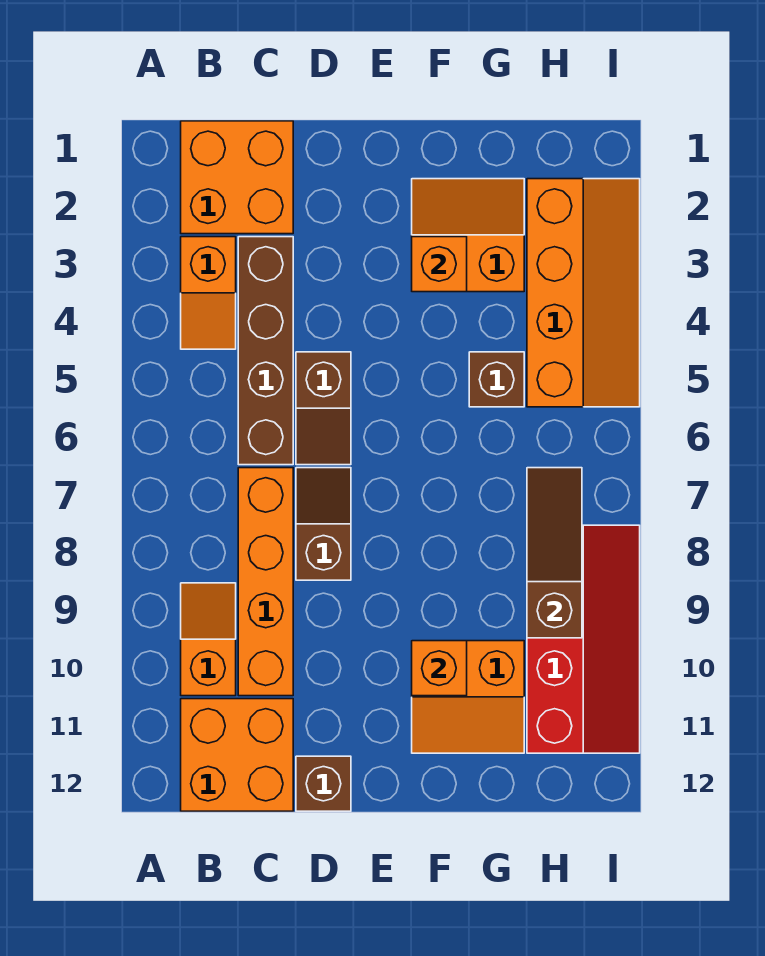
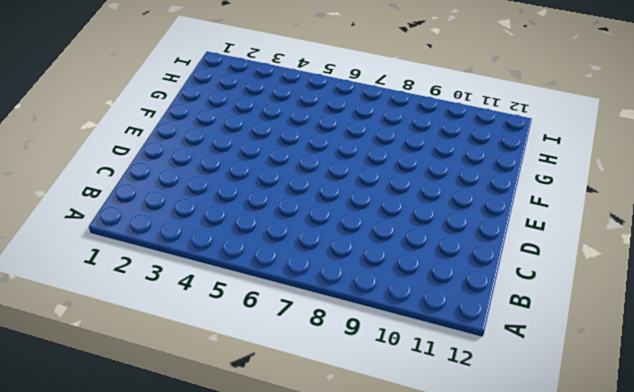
none -> orange brick B1:C2 level 1
none -> orange slope B3:B4 level 1 top 3
none -> orange slope B9:B10 level 1 top 10

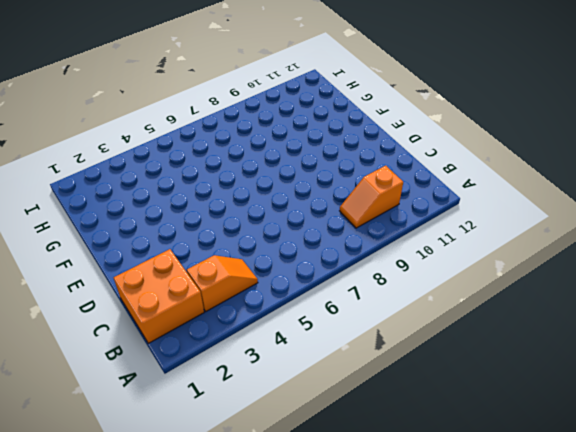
none -> orange brick B11:C12 level 1
none -> brown brick C3:C6 level 1
none -> orange brick C7:C10 level 1

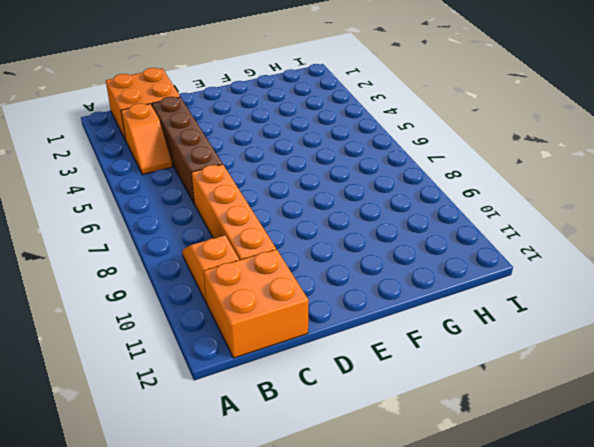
none -> brown slope D5:D6 level 1 top 5
none -> brown slope D7:D8 level 1 top 8
none -> brown brick D12 level 1

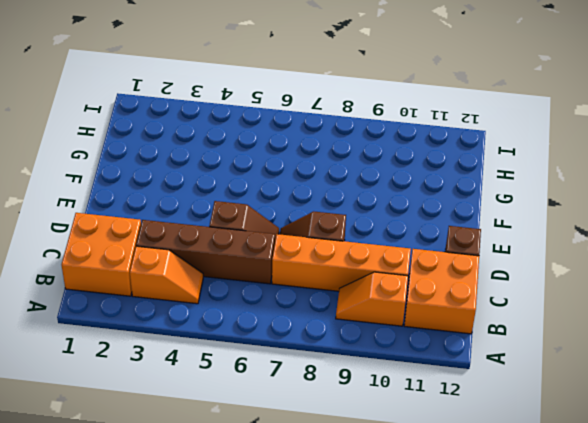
none -> orange slope F2:G3 level 1 top 3
none -> orange slope F10:G11 level 1 top 10
none -> brown brick G5 level 1

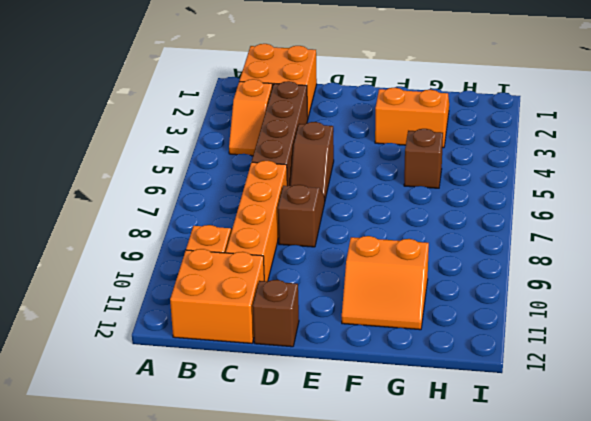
none -> orange slope H2:I5 level 1 top H
none -> red slope H8:I11 level 1 top H
none -> orange brick F3 level 2

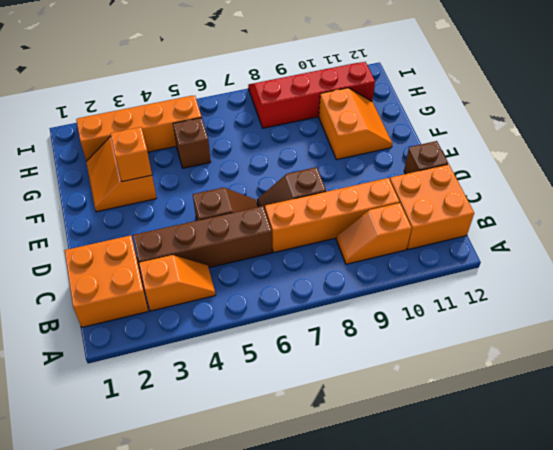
none -> orange brick F10 level 2
none -> brown slope H7:H9 level 2 top 9

